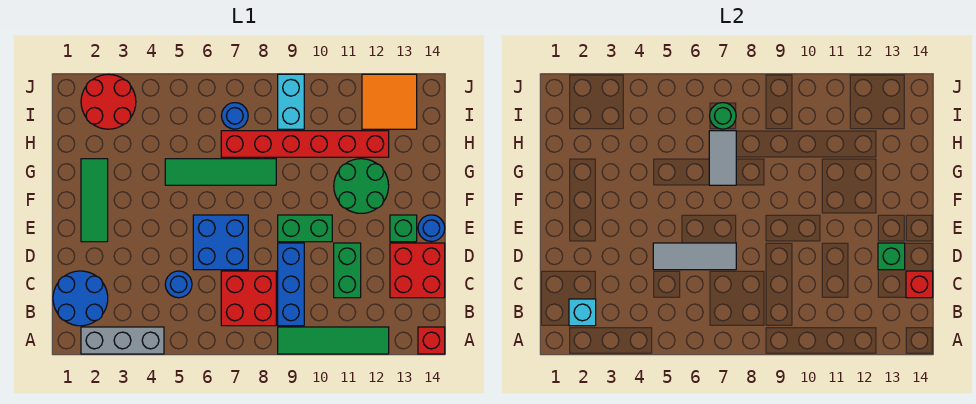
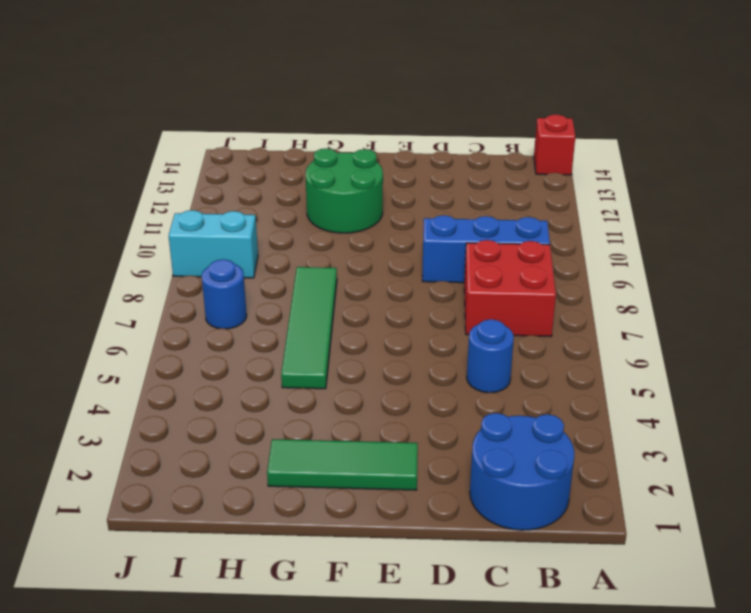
none -> grey brick A2:A4 level 1
none -> green tile A9:A12 level 1
none -> green brick C11:D11 level 1

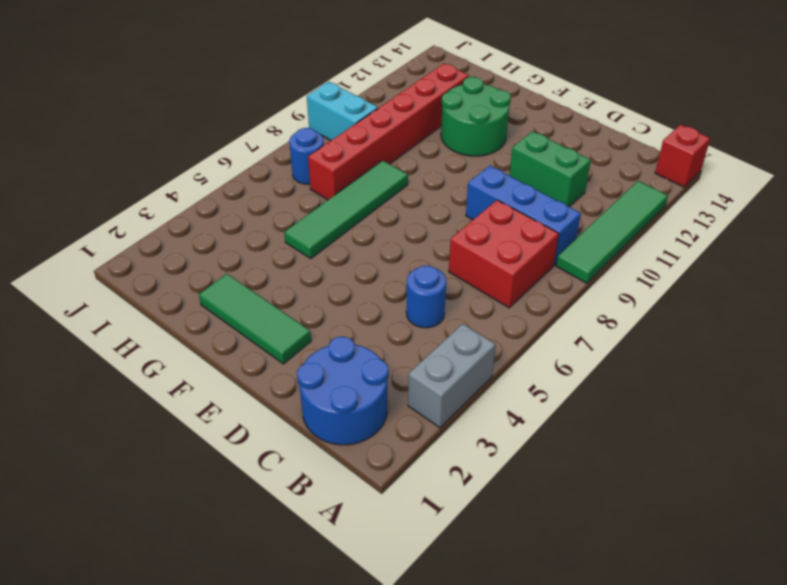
grey brick A3:A4 level 1 -> grey brick A2:A4 level 1
none -> red brick C13:D14 level 1
none -> blue brick D6:E7 level 1
none -> green brick E9:E10 level 1

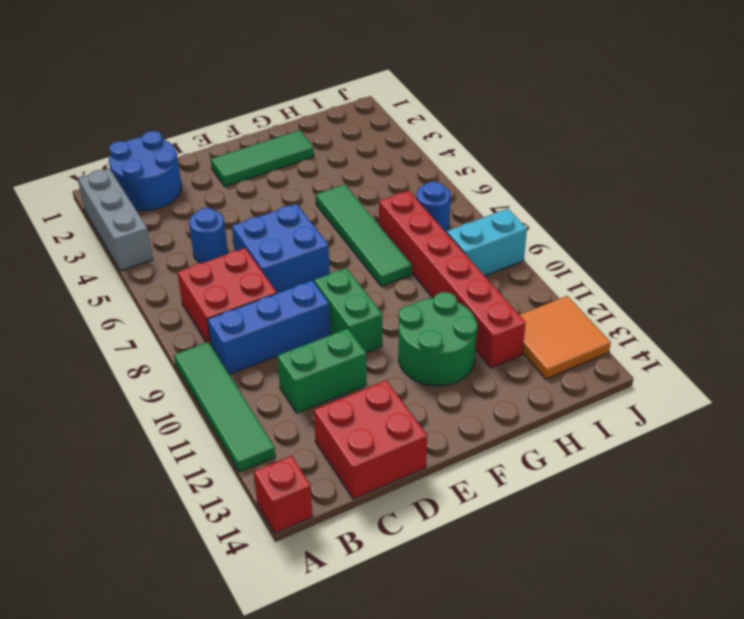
none -> green brick E13 level 1
none -> blue round brick E14 level 1
none -> red round brick I2:J3 level 1

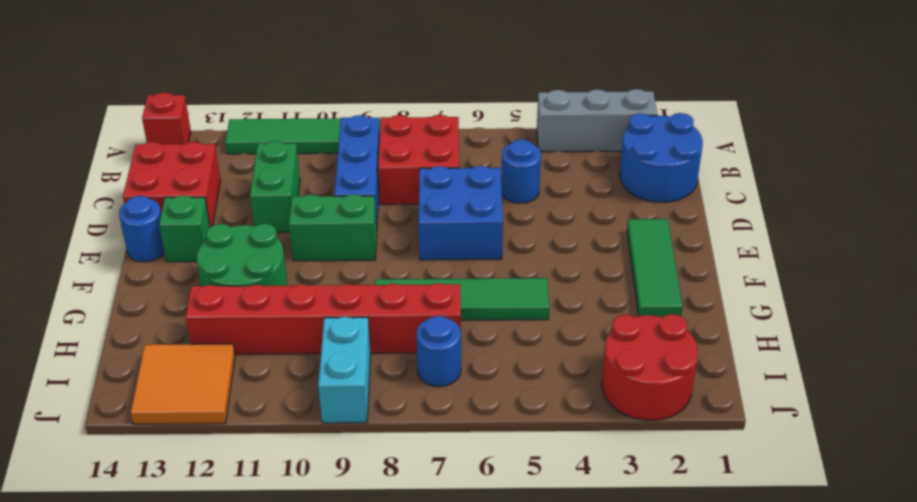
none -> cyan brick B2 level 2
none -> red brick C14 level 2
none -> grey tile D5:D7 level 2

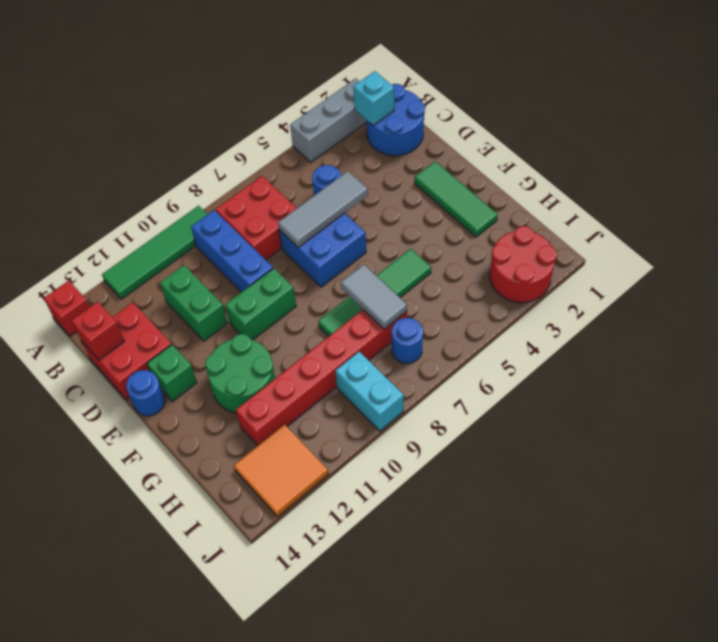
none -> green brick D13 level 2
none -> green round brick I7 level 2

